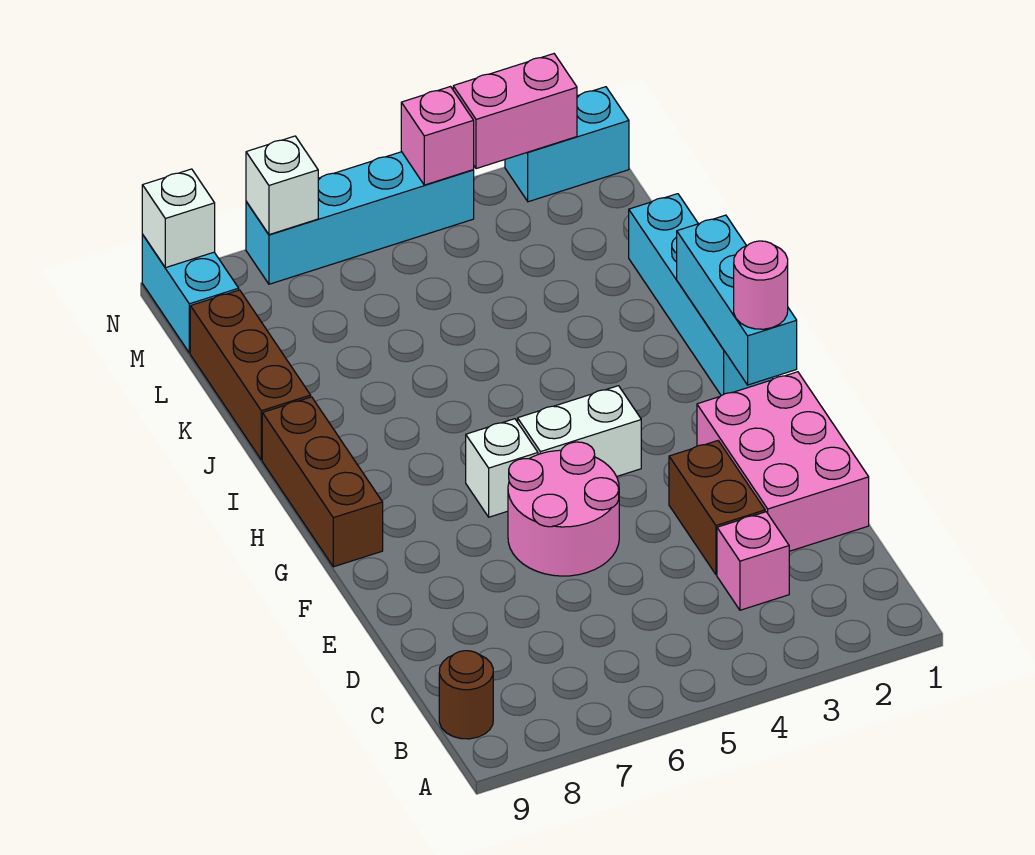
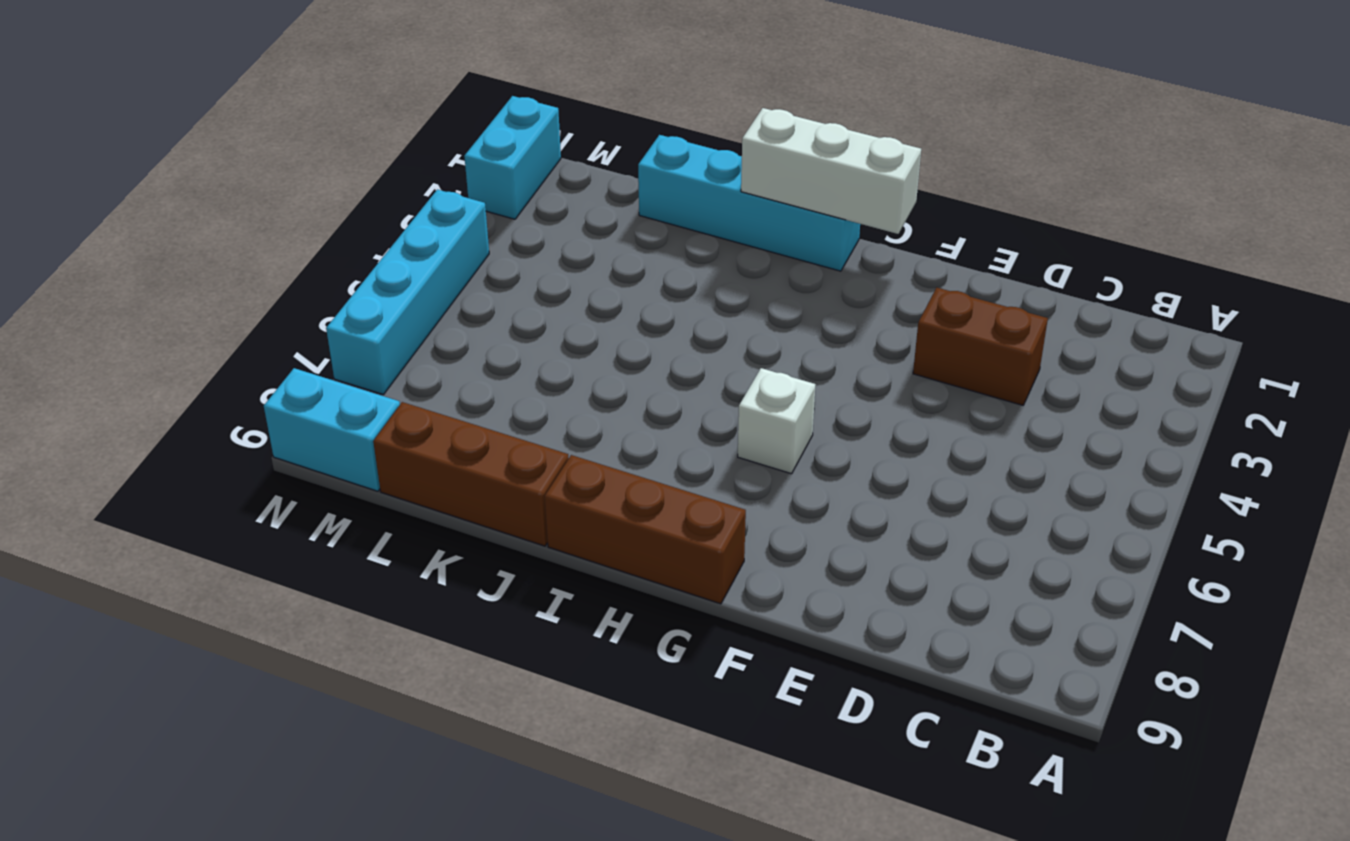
white brick G1:I1 level 2 -> cyan brick G1:I1 level 2
none -> brown round brick B9 level 1
none -> pink brick C3 level 1
none -> pink brick D1:F2 level 1

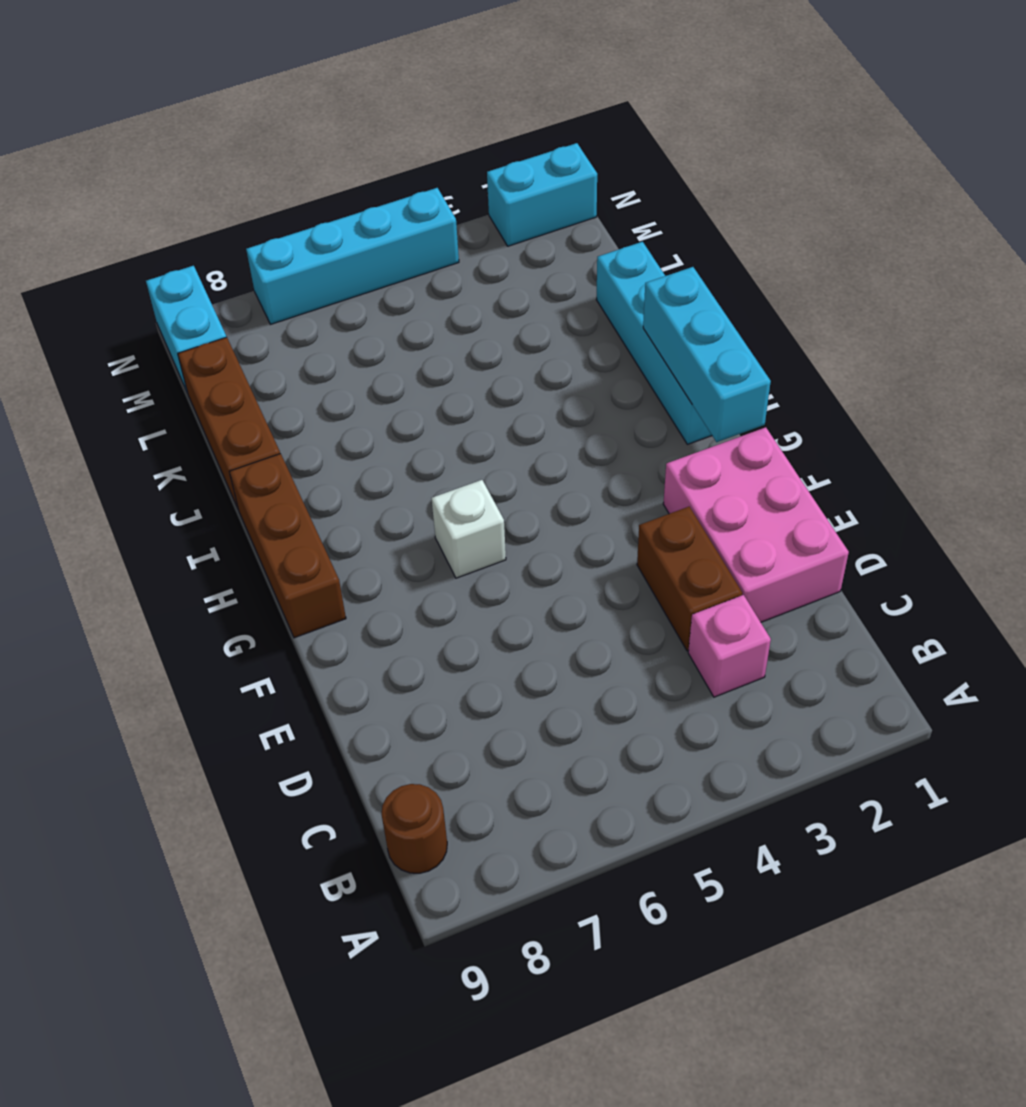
none -> pink round brick E5:F6 level 1
none -> white brick G4:G5 level 1
none -> pink brick N2:N3 level 2

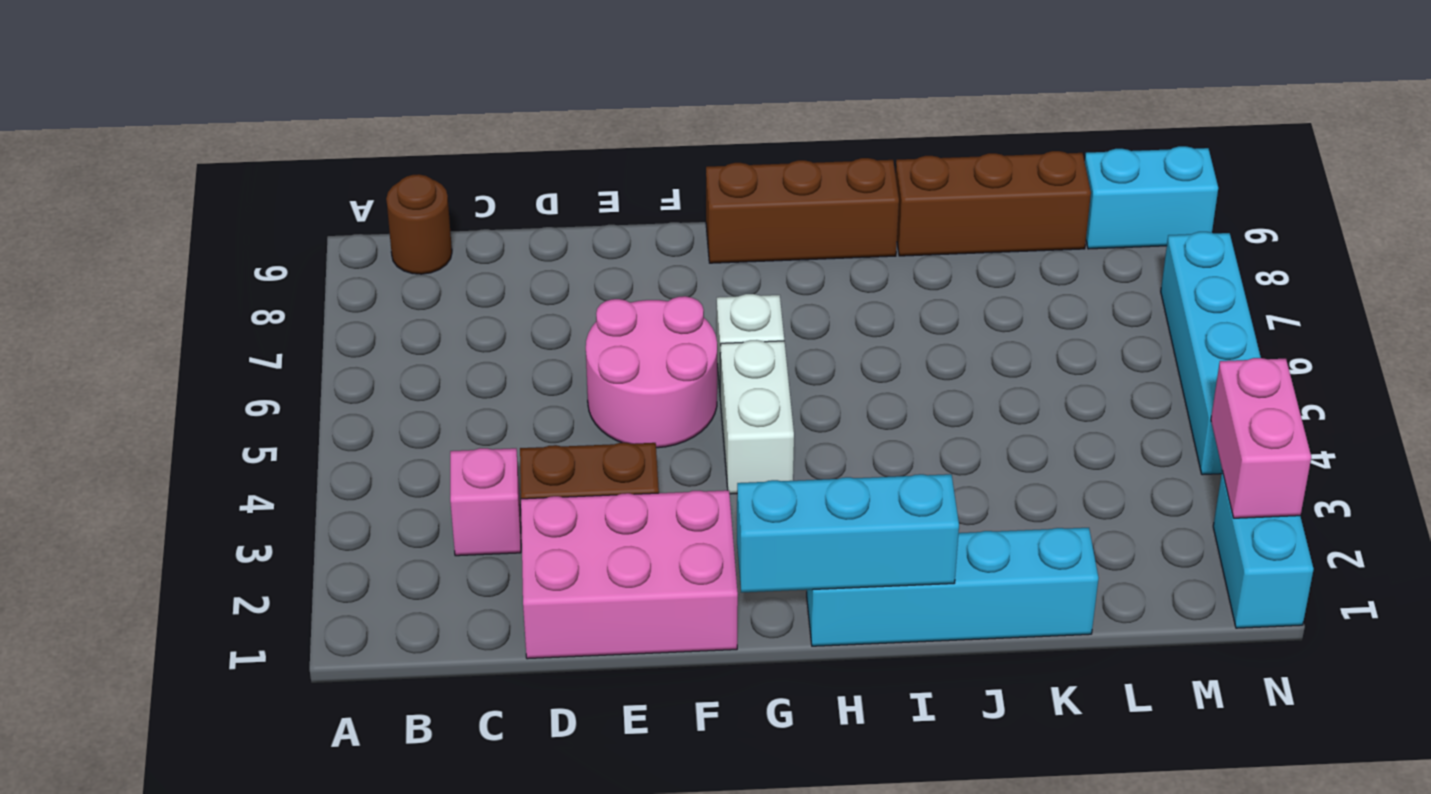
none -> pink brick N4 level 2
none -> white brick N7 level 2
none -> white brick N9 level 2

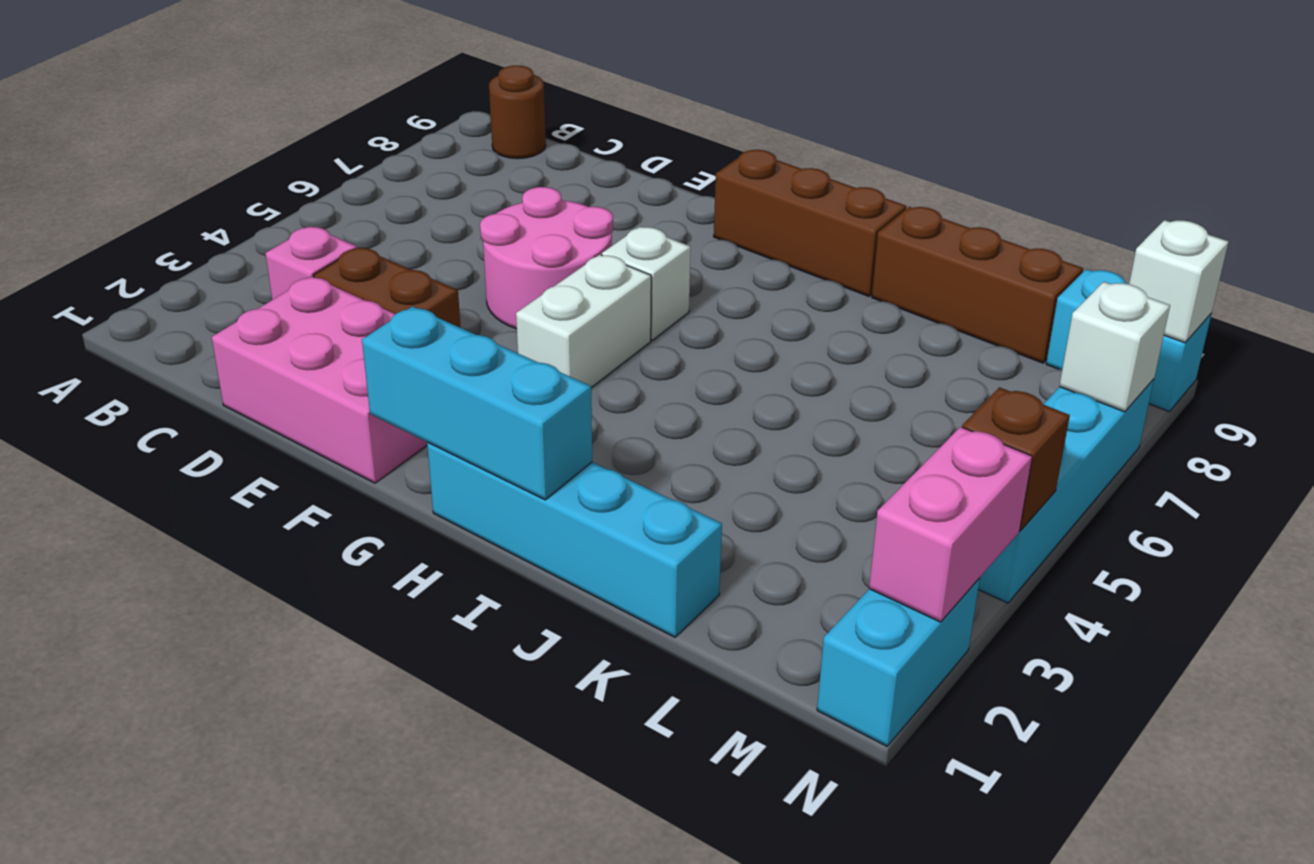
brown brick N4 level 2 -> pink brick N4 level 2
none -> pink round brick G1 level 3

